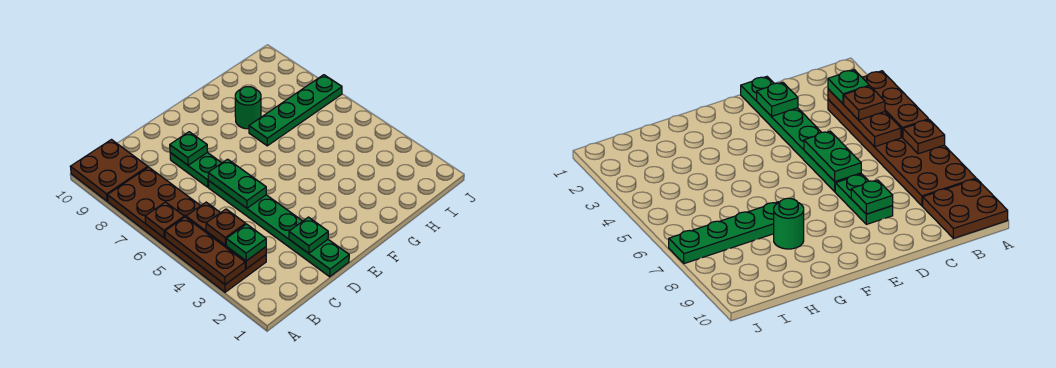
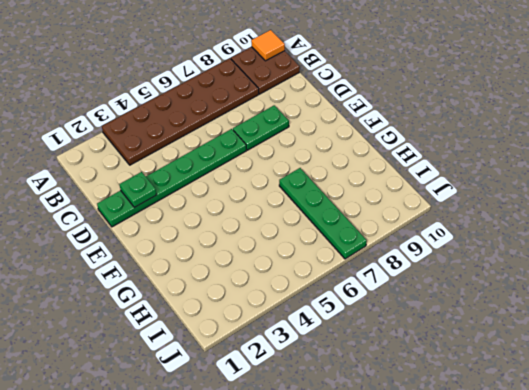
orange tile A10 level 2 -> none
none -> green round brick G8 level 1
none -> brown plate A3:A5 level 2
none -> brown plate A6 level 2

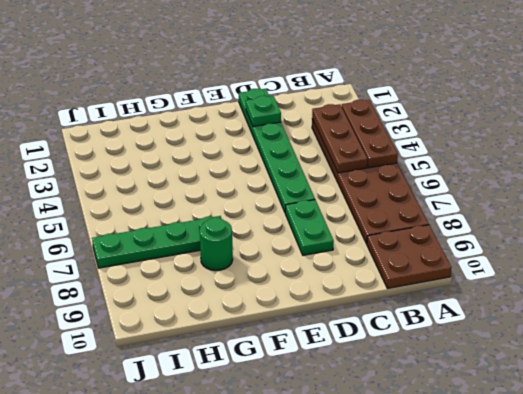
none -> brown plate A6 level 2
none -> green plate D5:D6 level 2
none -> green plate D8 level 2

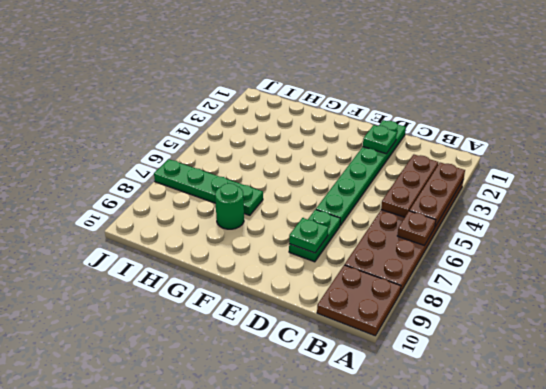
none -> green plate D5:D6 level 2
none -> green plate B3 level 3
none -> brown plate B4 level 3

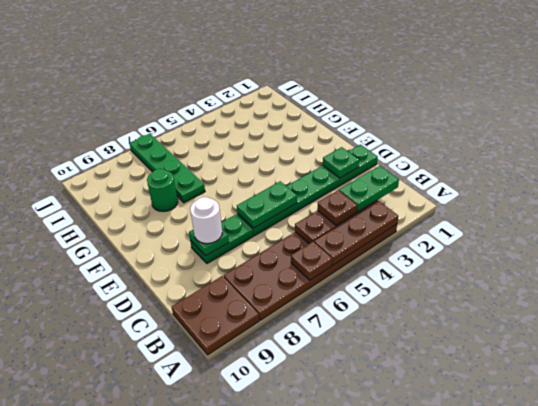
green plate B2:B3 level 3 -> green plate B3 level 3
white round brick D8 level 3 -> none

